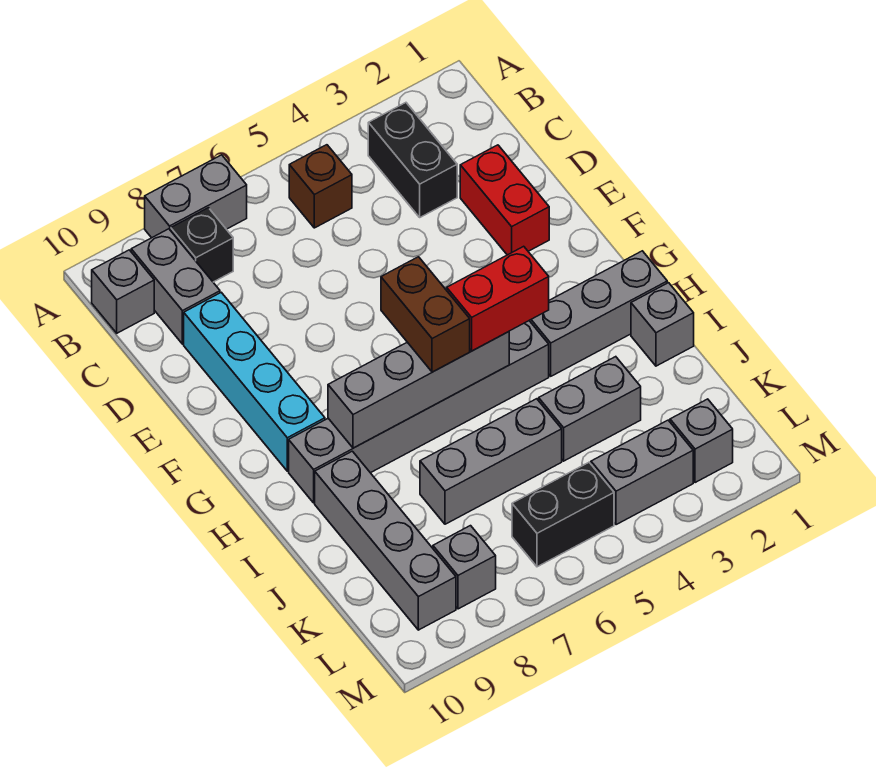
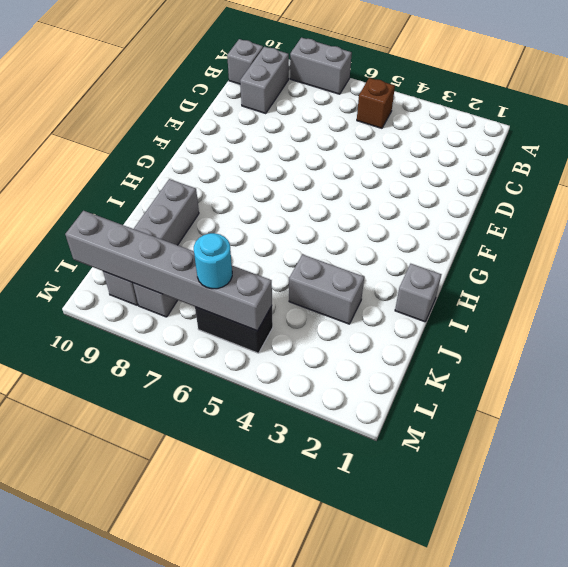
grey brick L5:L10 level 2 -> grey brick H4:H9 level 1
cyan round brick L6 level 3 -> none
none -> black brick B3:C3 level 1
none -> black brick B8 level 1
none -> red brick D2:E2 level 1

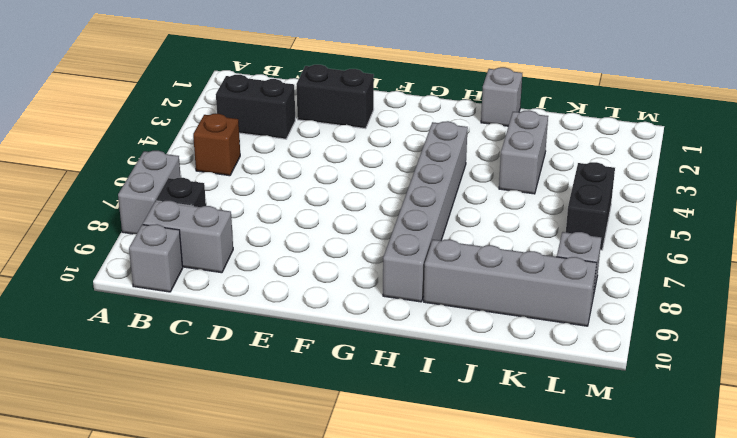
black brick D2:E2 level 1 -> red brick D2:E2 level 1
none -> cyan brick D9:G9 level 1
none -> grey brick H1:H3 level 1
none -> grey brick J5:J7 level 1

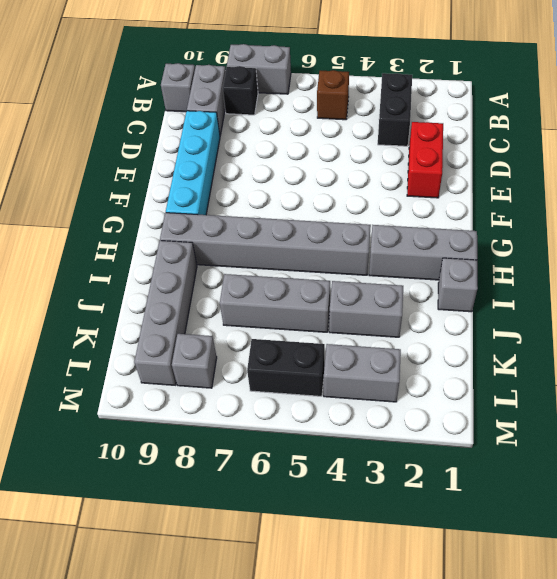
none -> grey brick L2 level 1
none -> grey brick H5:H8 level 2
none -> brown brick G6:H6 level 3

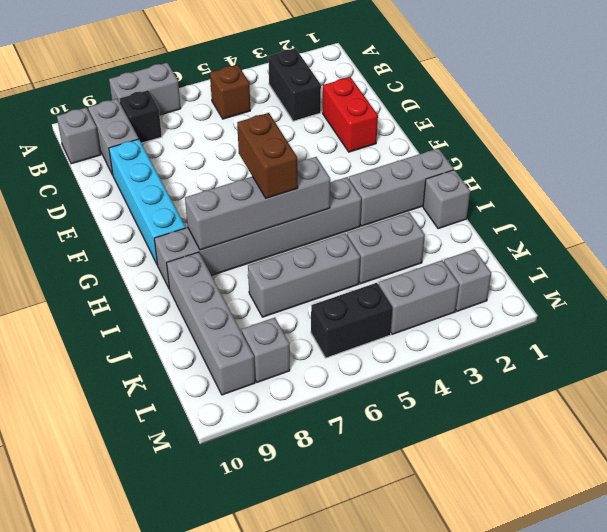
none -> red brick H4:H5 level 3

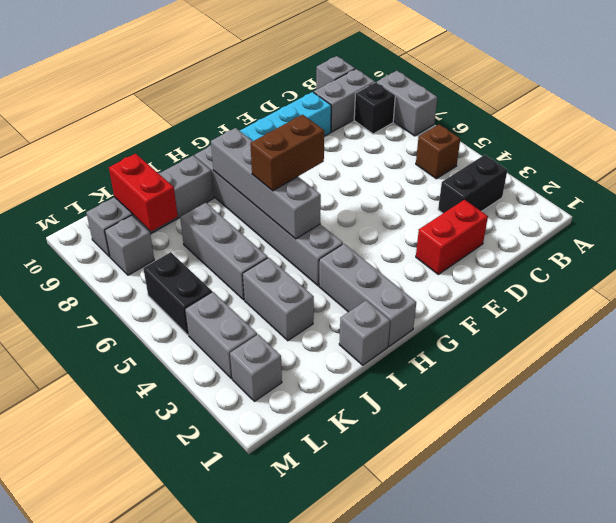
red brick K8:K9 level 2 -> red brick H4:H5 level 3

